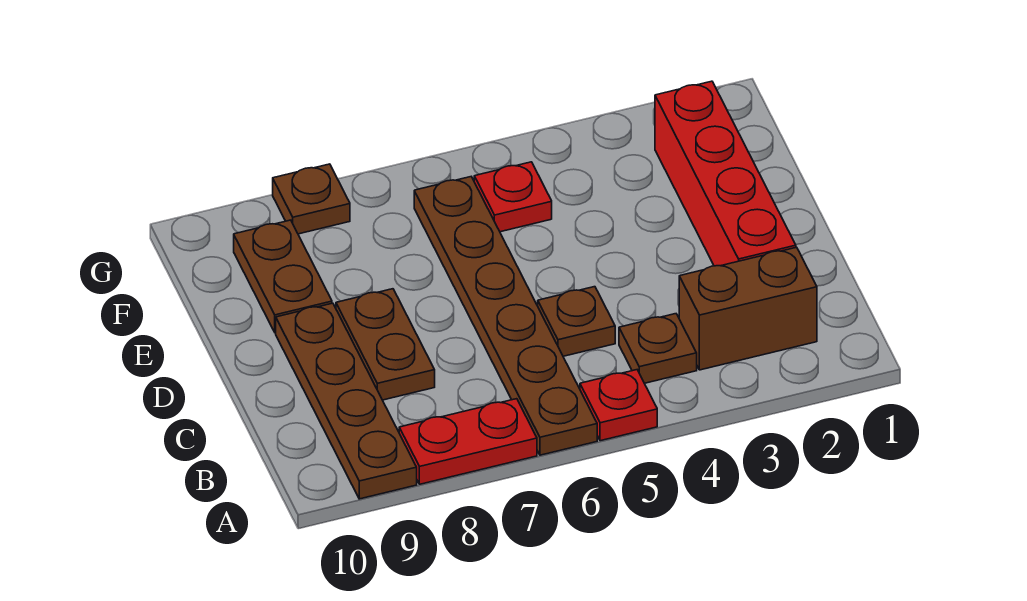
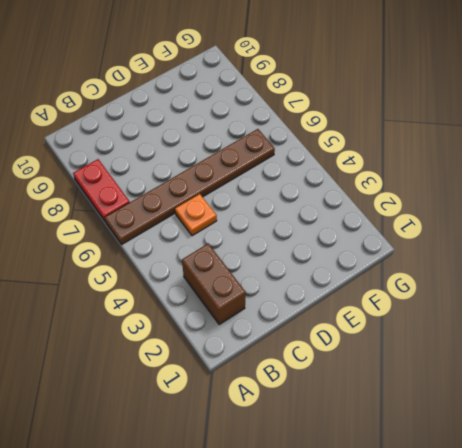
orange plate C5 level 1 -> brown plate C5 level 1
none -> red plate A5 level 1
none -> brown plate A9:D9 level 1
none -> brown plate B4 level 1

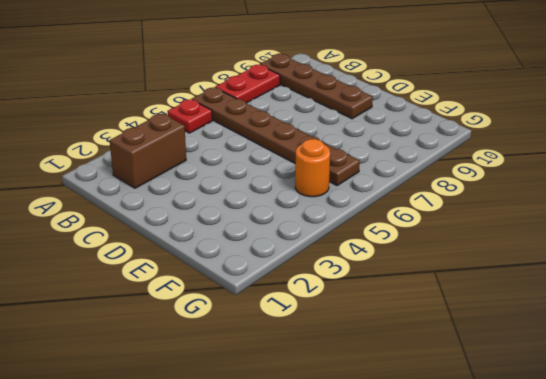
orange round brick F5 level 1 -> red plate F5 level 1
none -> brown plate B4 level 1
none -> red brick C2:F2 level 1
none -> brown plate C5 level 1

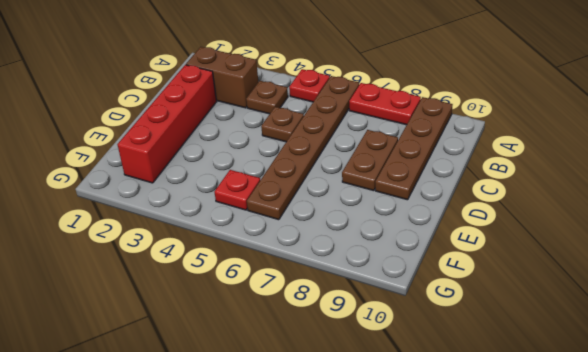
none -> brown plate E9:F9 level 1
none -> brown plate G8 level 1

